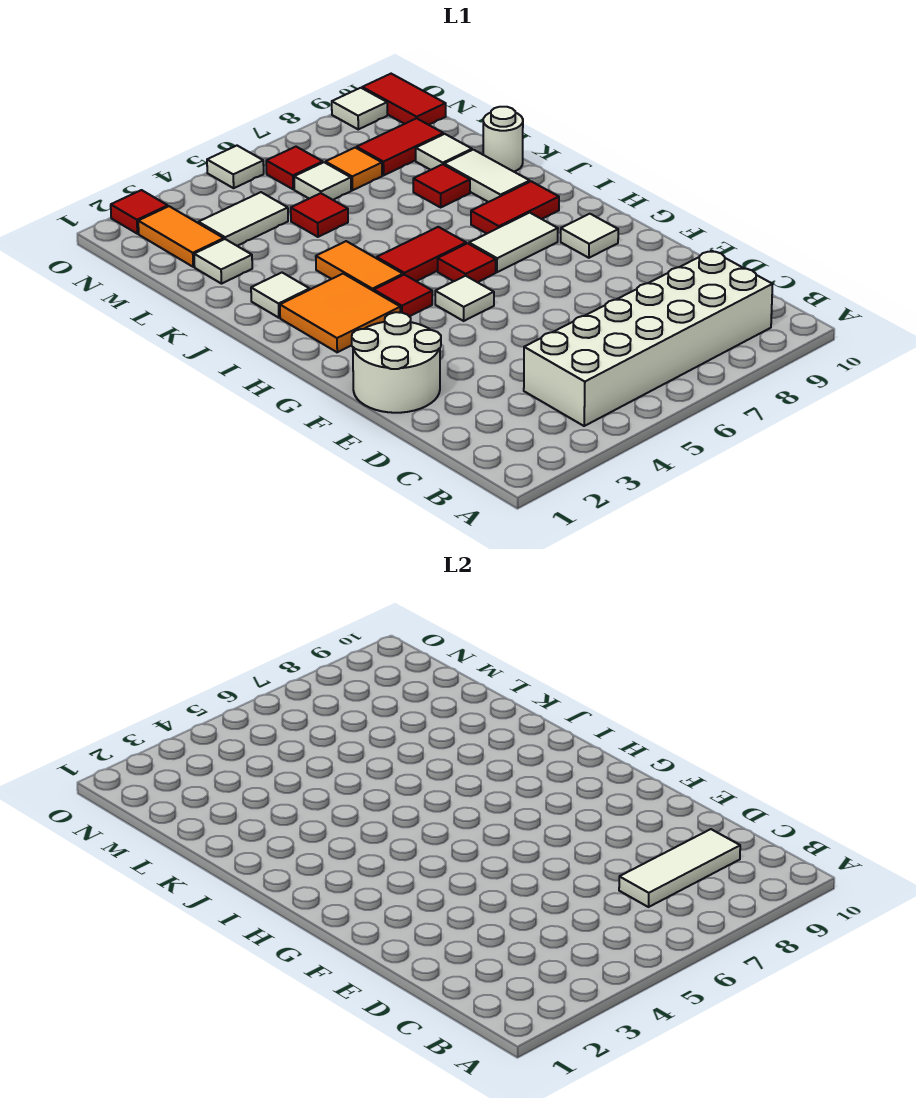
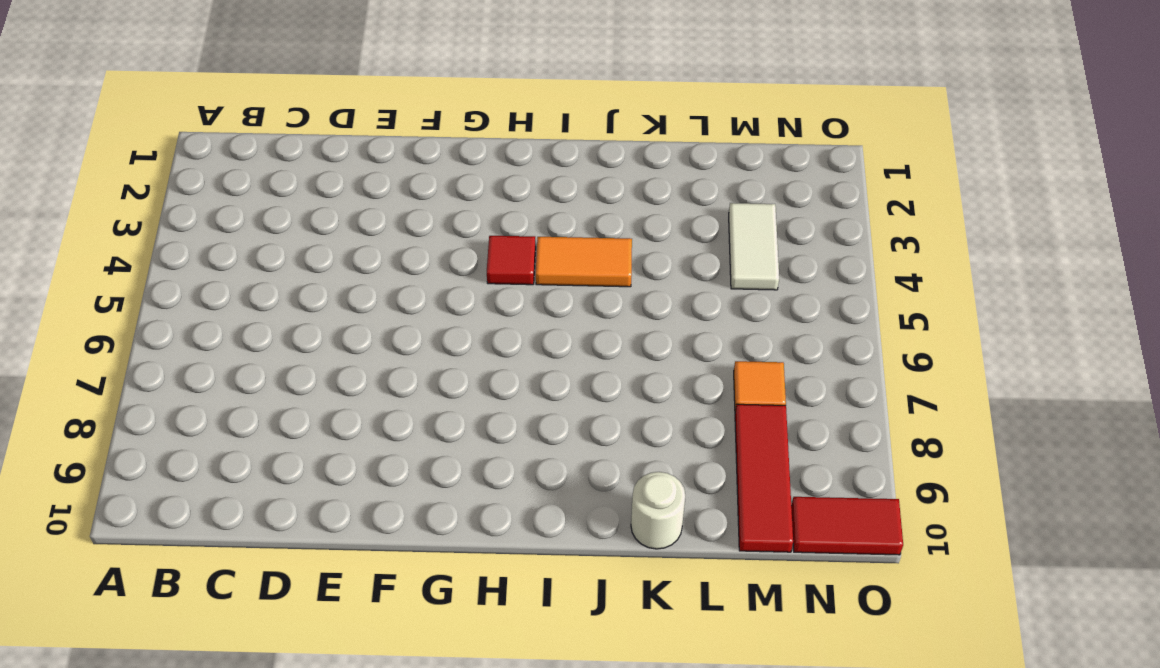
red tile M8:M10 level 1 -> red tile M8:M9 level 1
none -> white brick B4:C9 level 1
none -> white round brick E1:F2 level 1
none -> white tile G5 level 1

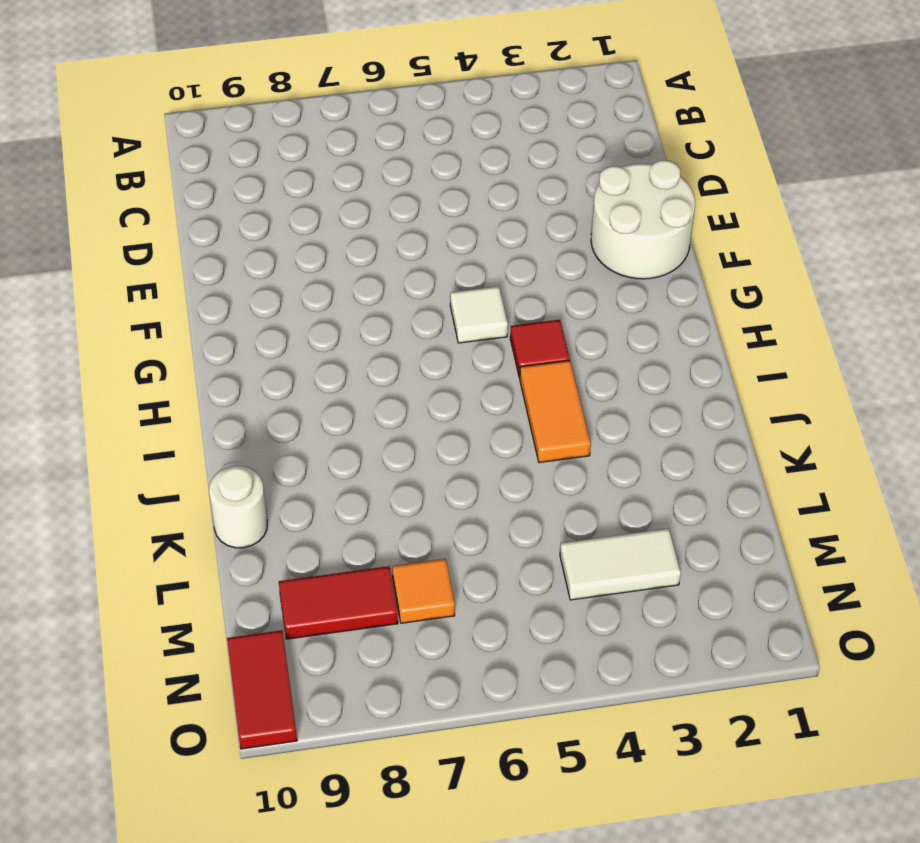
none -> white brick B4:C9 level 1
none -> white tile G9 level 1
none -> orange tile H2:I3 level 1

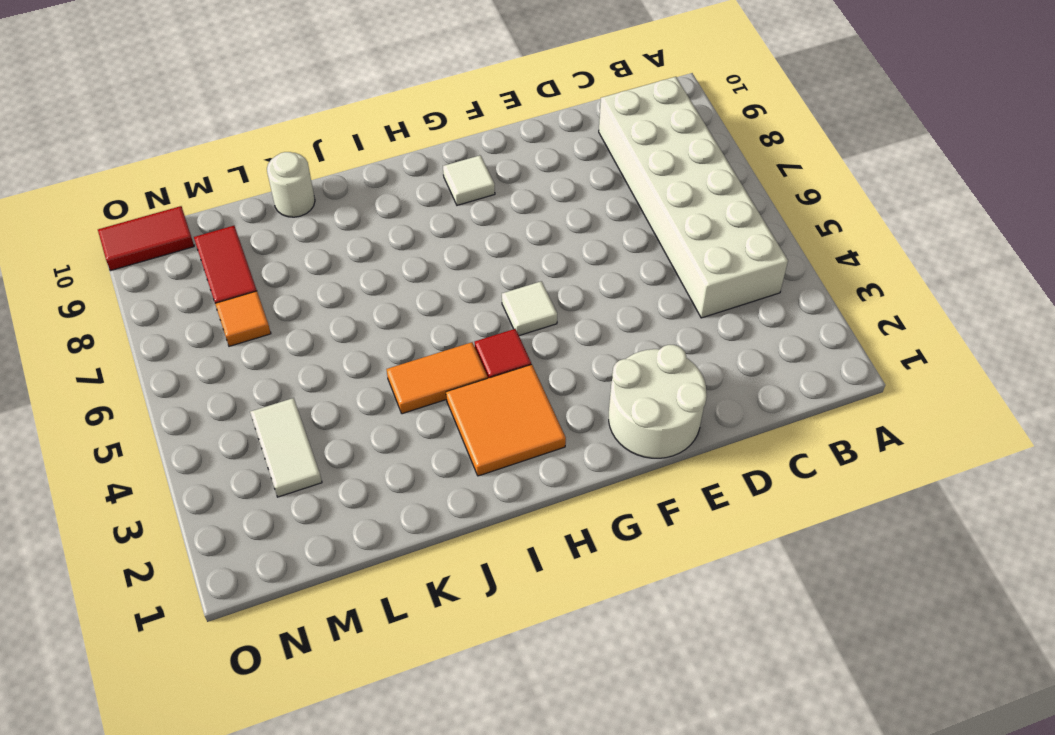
none -> red tile H6 level 1
none -> white tile H7:H8 level 1
none -> red tile I5:I6 level 1

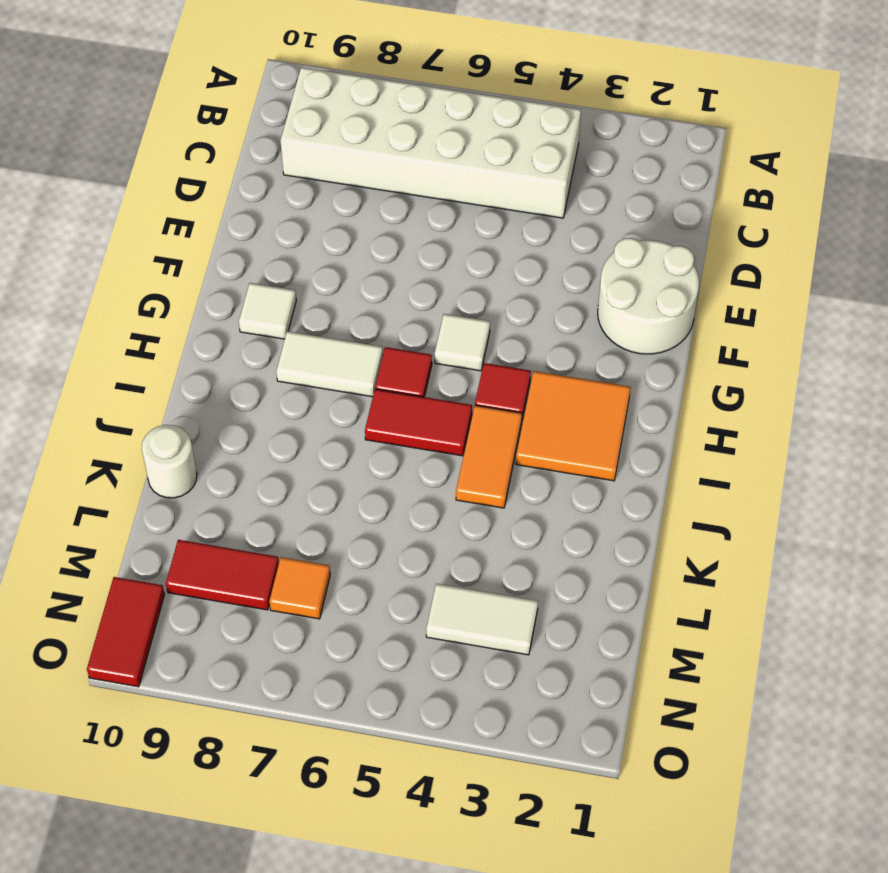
none -> red tile I8:I9 level 1
none -> white tile J2 level 1
none -> white tile J9:K9 level 1

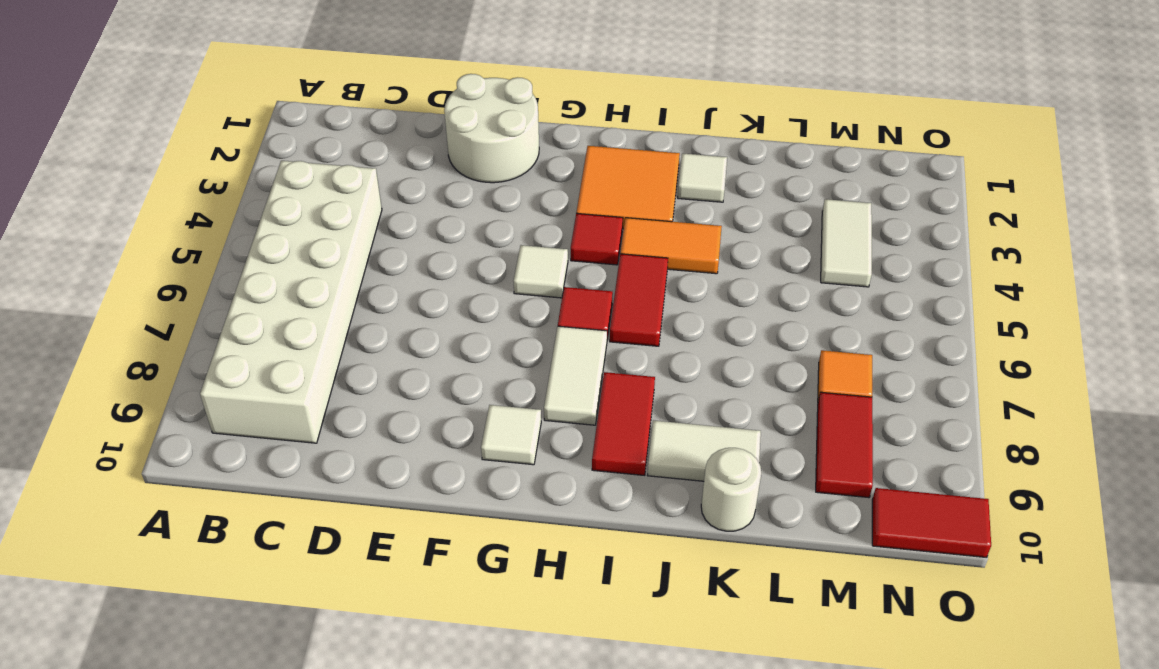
none -> red tile K8 level 1
none -> white tile L2 level 1
none -> red tile L5 level 1

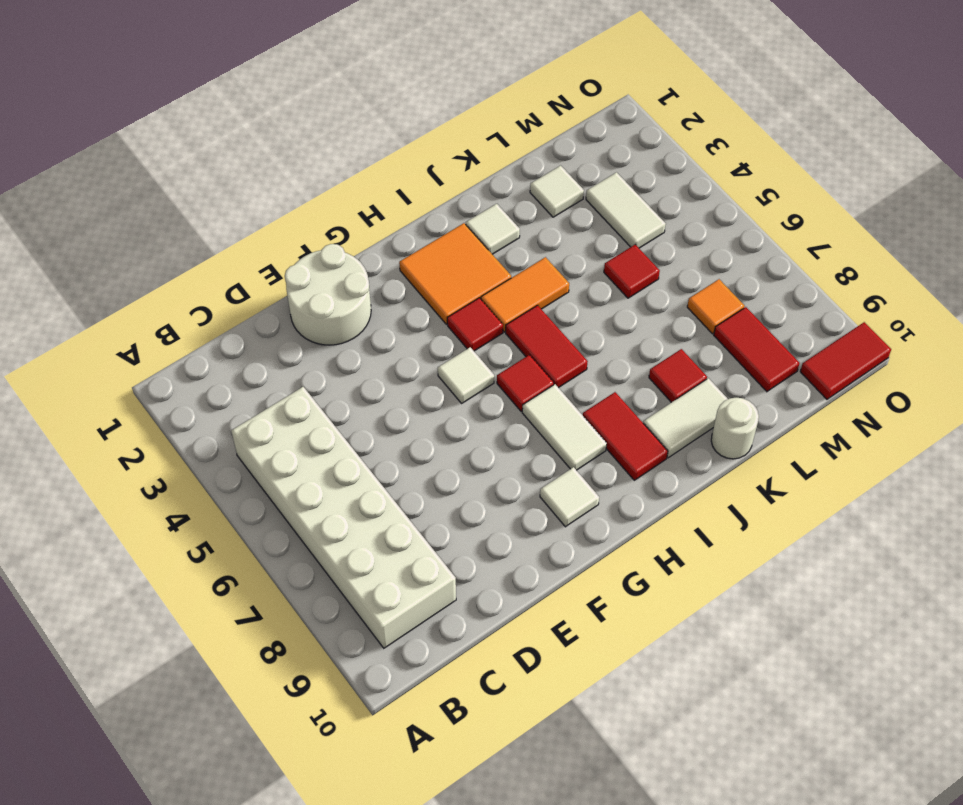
none -> white tile L9 level 1
none -> orange tile M2:N2 level 1
none -> white tile M6 level 1

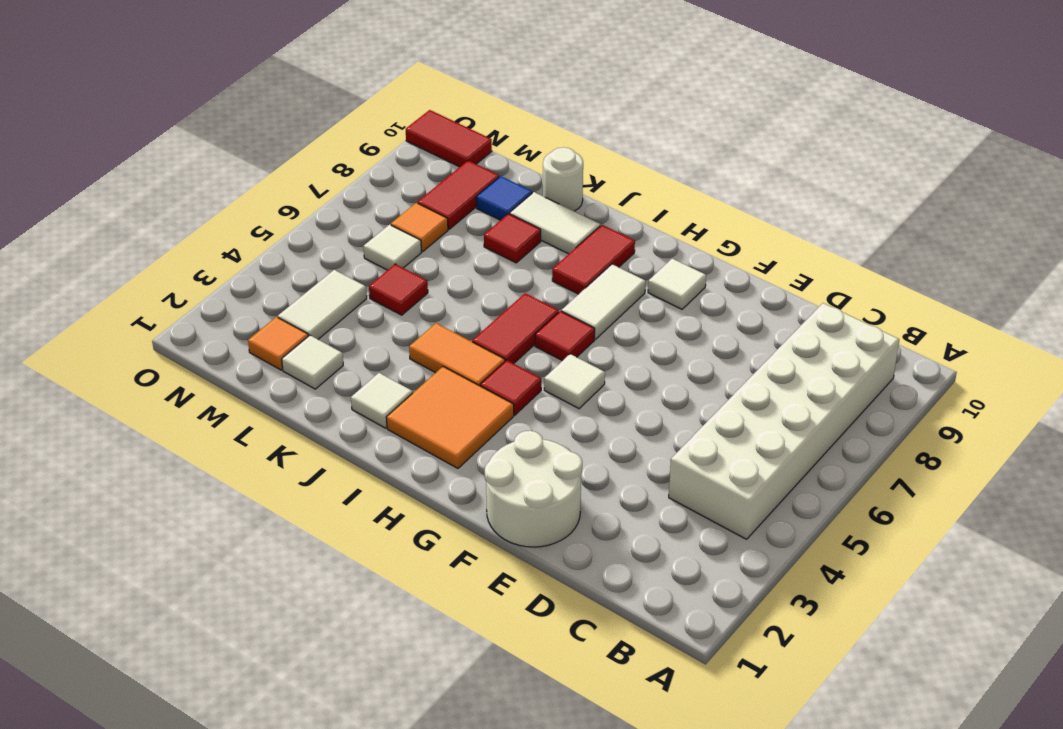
blue tile L9 level 1 -> white tile L9 level 1
orange tile M2 level 1 -> orange tile M2:N2 level 1
none -> red tile N6 level 1
none -> red tile O2 level 1
none -> white tile O5 level 1

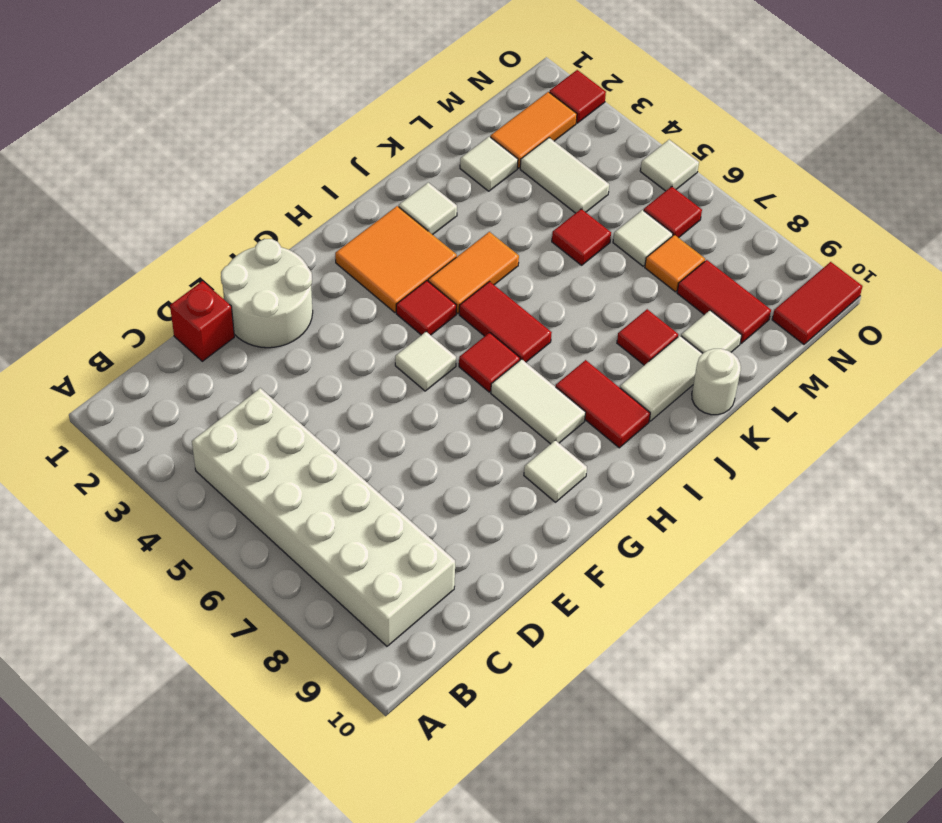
red brick D1 level 1 -> none
none -> white tile O9 level 1
none -> white tile C7:C9 level 2

